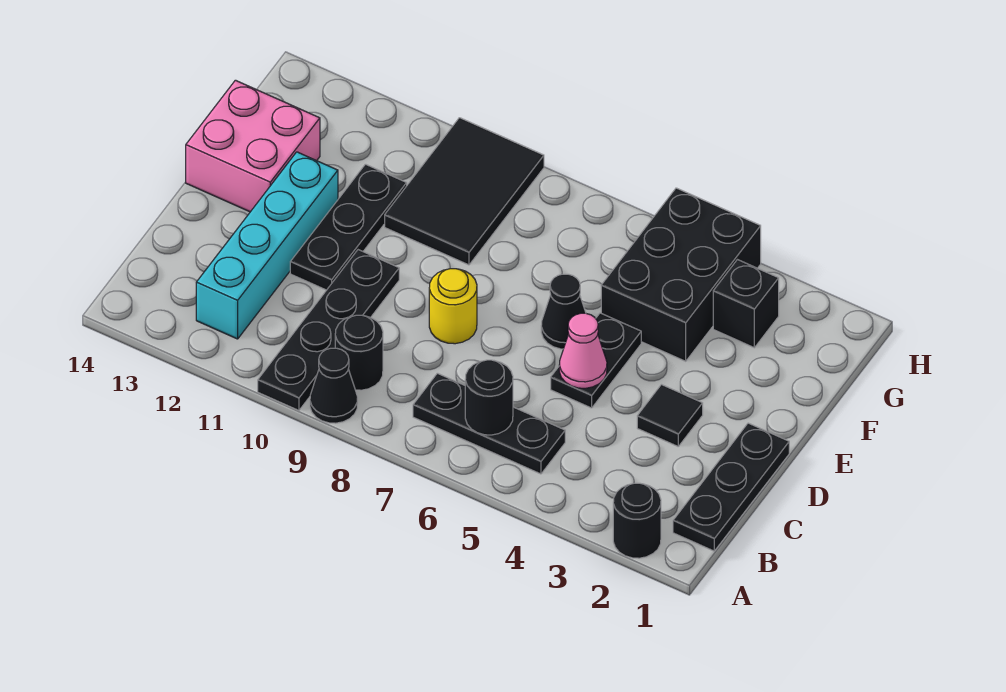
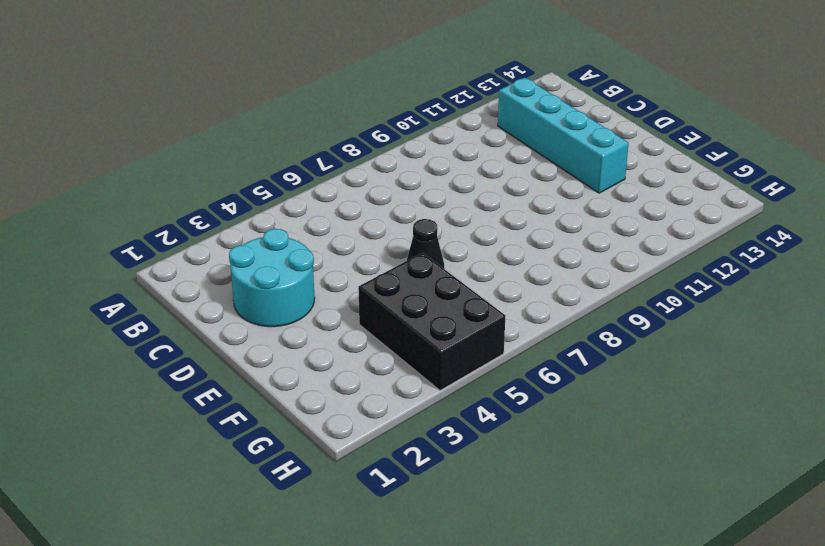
cyan round brick C2:D3 level 1 -> black tile D3 level 1
none -> black round brick A2 level 1
none -> black cone A9 level 1
none -> black plate A10:D10 level 1

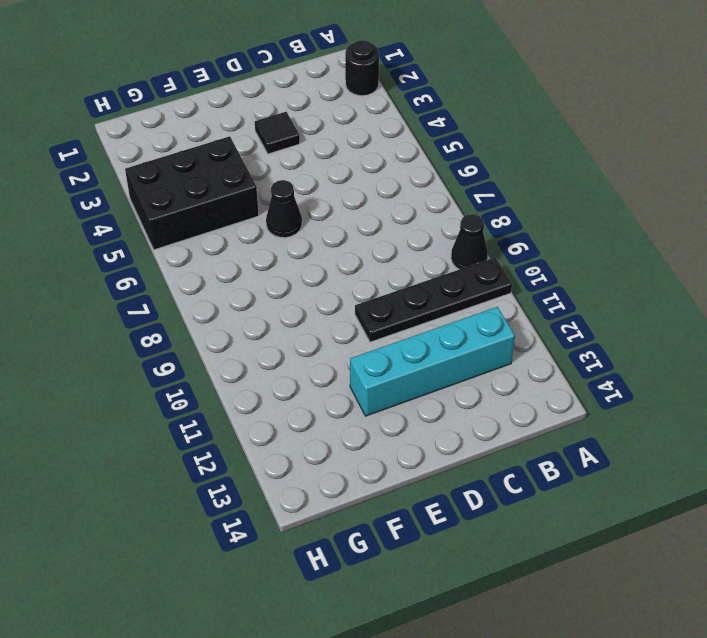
none -> black plate B1:D1 level 1
none -> black plate B5:B7 level 1
none -> black round brick B9 level 1

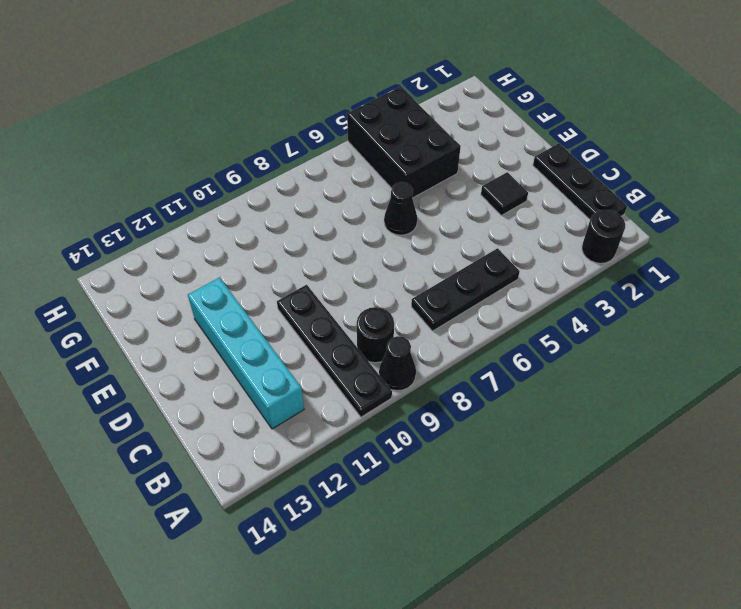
none -> black plate D5:E5 level 1
none -> yellow round brick D8 level 1
none -> black plate D11:F11 level 1

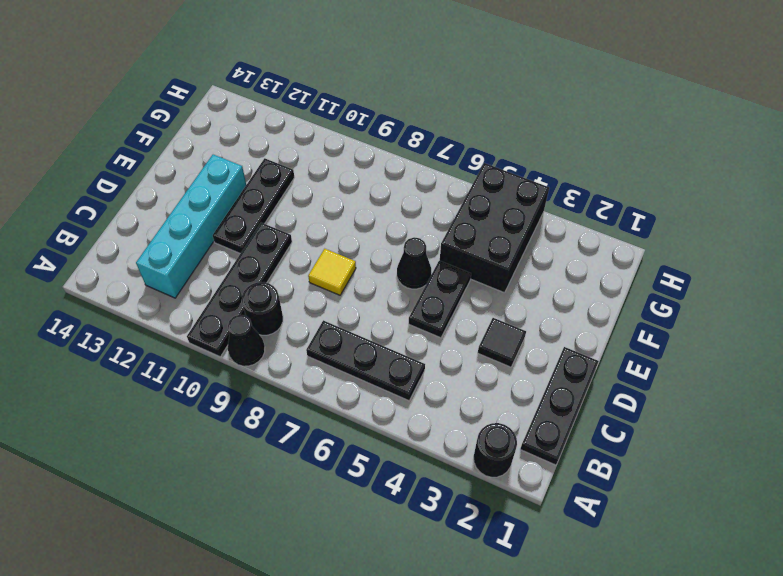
yellow tile D8 level 1 -> yellow round brick D8 level 1
none -> pink brick E13:F14 level 1
none -> black tile F9:H10 level 1
none -> black brick G3 level 1

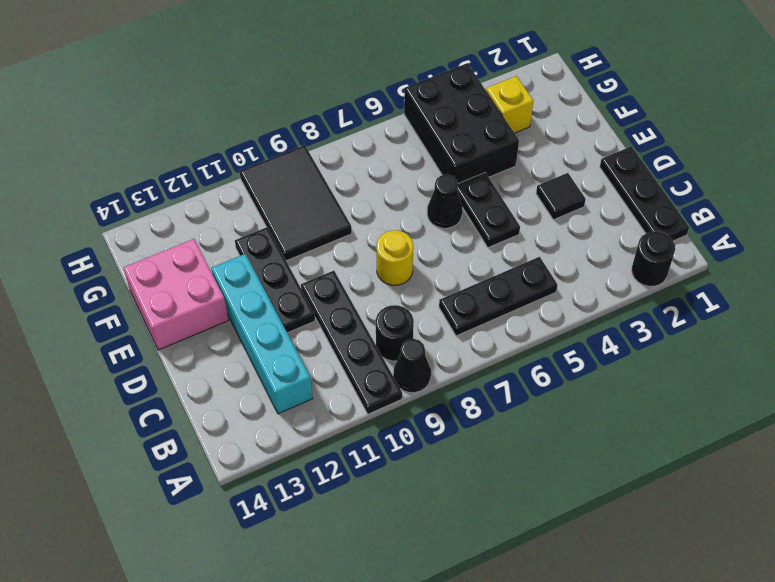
yellow brick G3 level 1 -> black brick G3 level 1
none -> black round brick B6 level 2
none -> pink cone D5 level 2

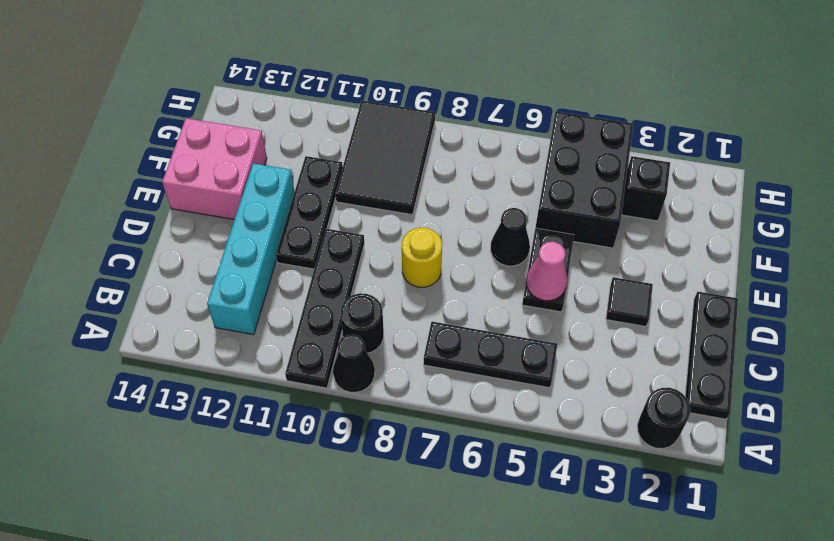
none -> black round brick B6 level 2

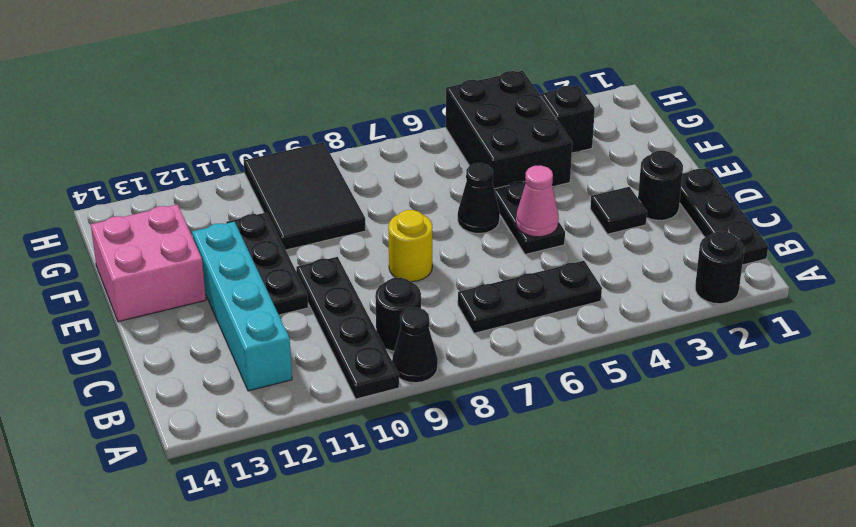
black round brick D2 level 1 -> black round brick B6 level 2

